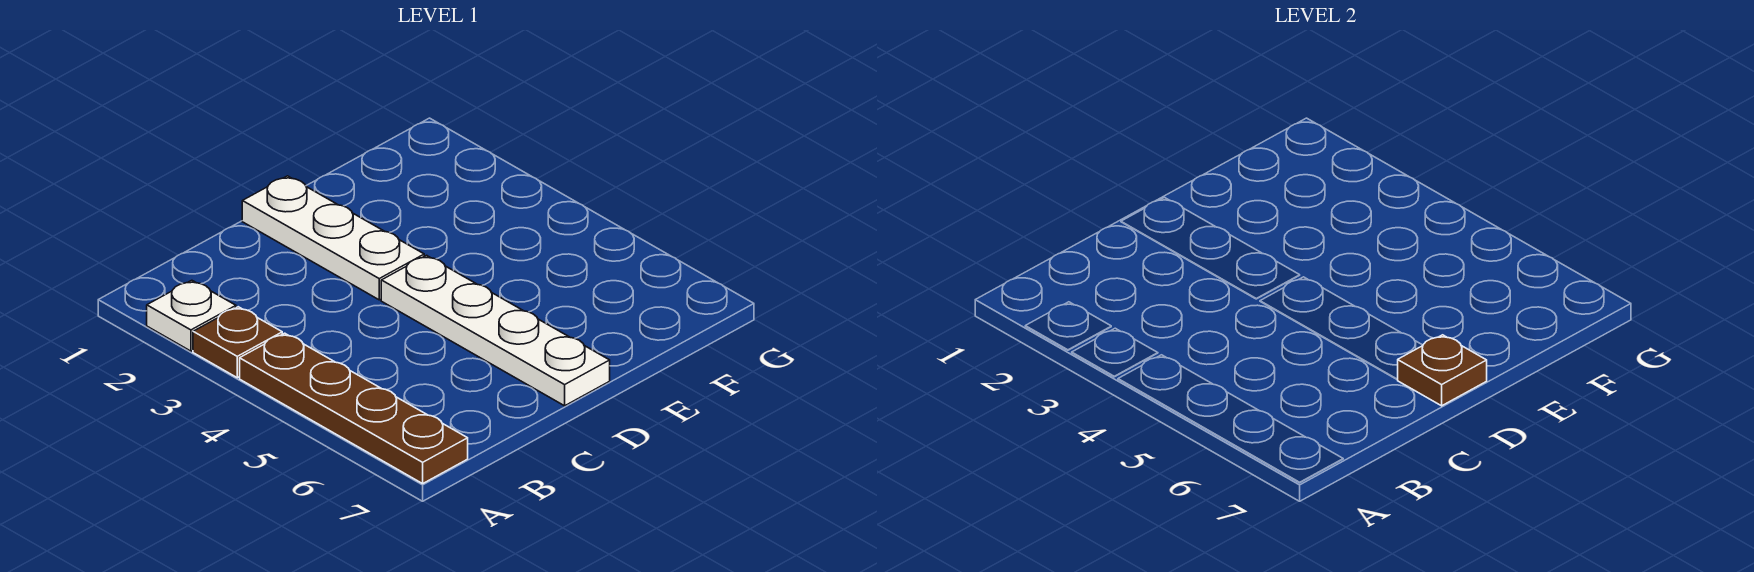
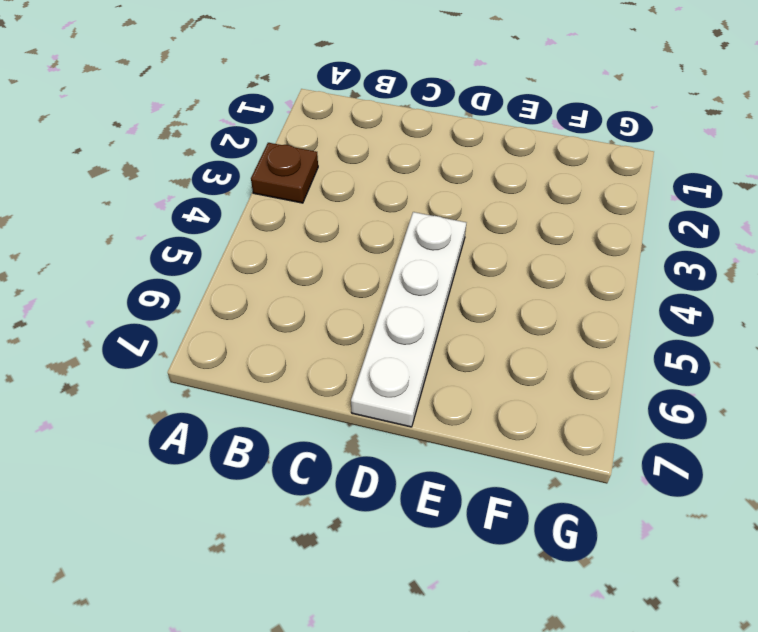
none -> white plate A2 level 1
none -> brown plate A4:A7 level 1

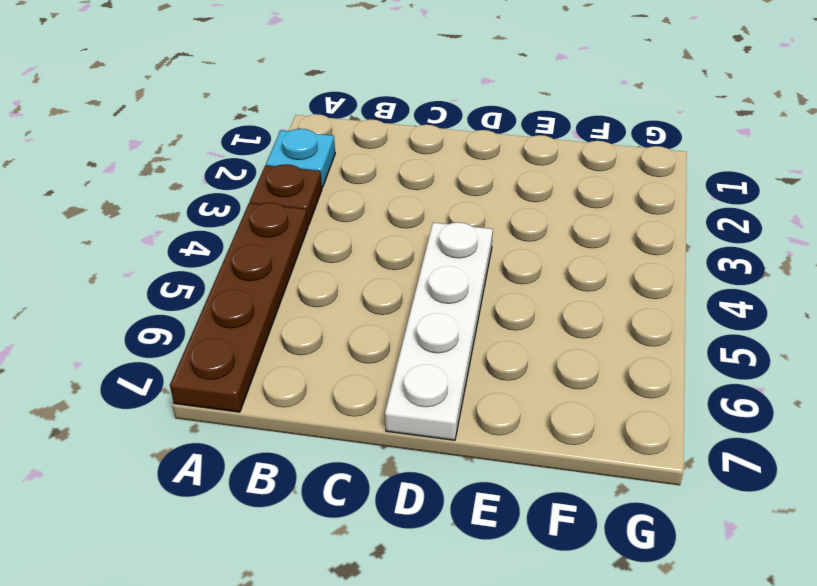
cyan plate A2 level 1 -> white plate A2 level 1
none -> white plate D1:D3 level 1
none -> brown plate D7 level 2

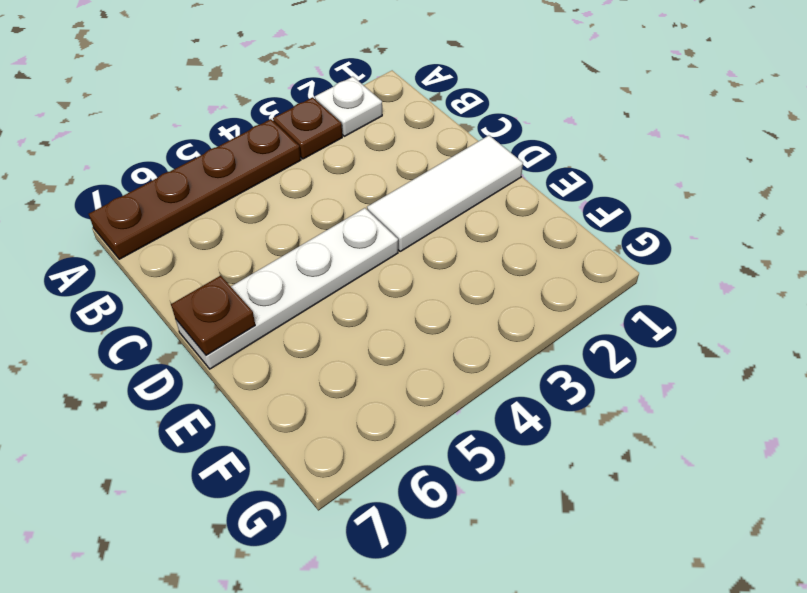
white tile D1:D3 level 1 -> white plate D1:D3 level 1

